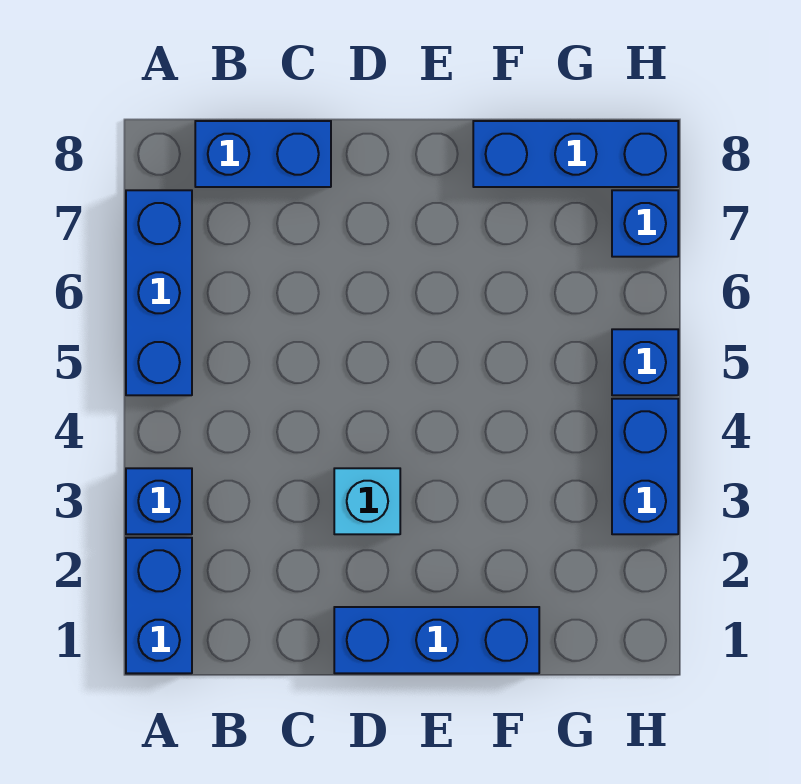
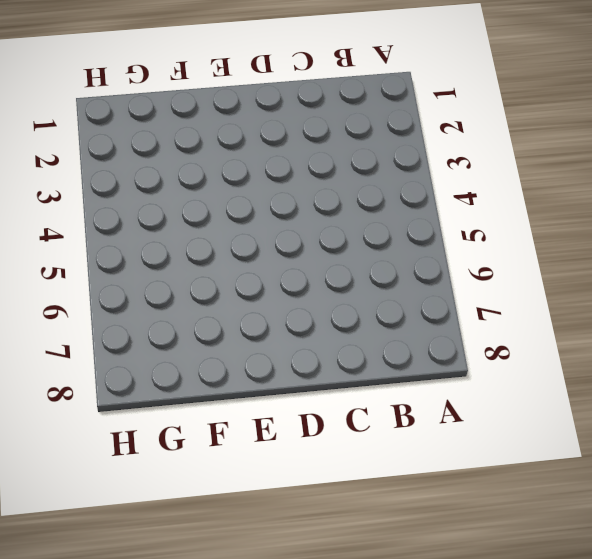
none -> blue brick A1:A2 level 1
none -> blue brick A3 level 1

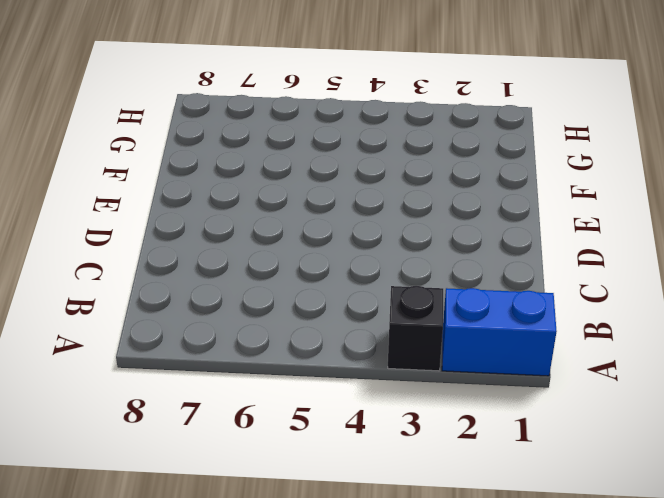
black brick A3 level 1 -> blue brick A3 level 1
none -> blue brick A5:A7 level 1
none -> blue brick B8:C8 level 1

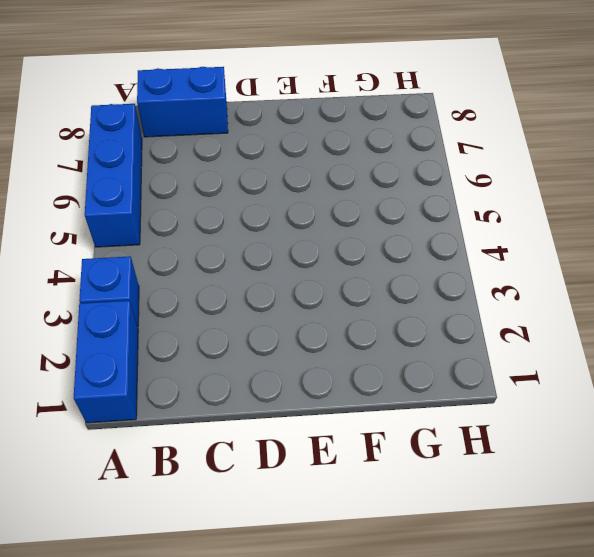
none -> blue brick D1:F1 level 1
none -> cyan brick D3 level 1

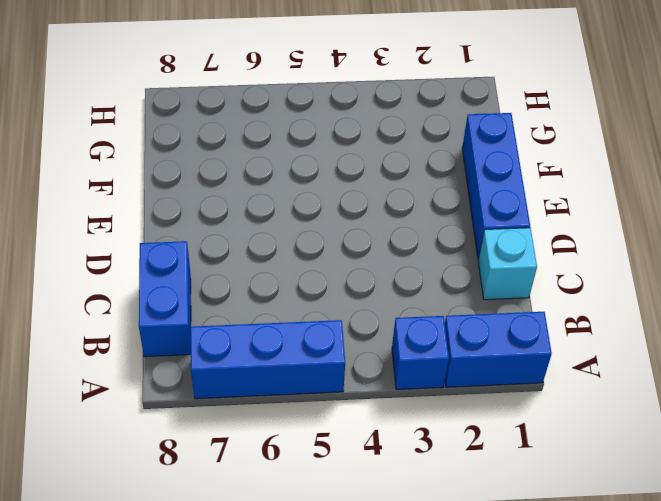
cyan brick C1 level 1 -> cyan brick D3 level 1
none -> blue brick F8:H8 level 1
none -> blue brick H3:H4 level 1

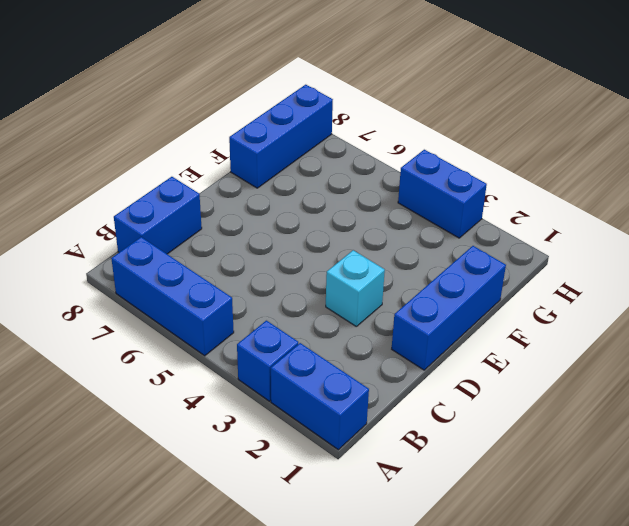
none -> blue brick H5 level 1
none -> blue brick H7 level 1

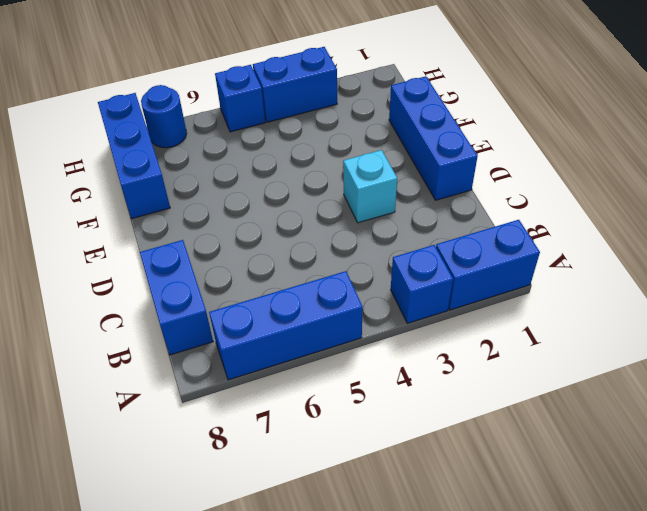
blue round brick H7 level 1 -> blue brick H7 level 1

